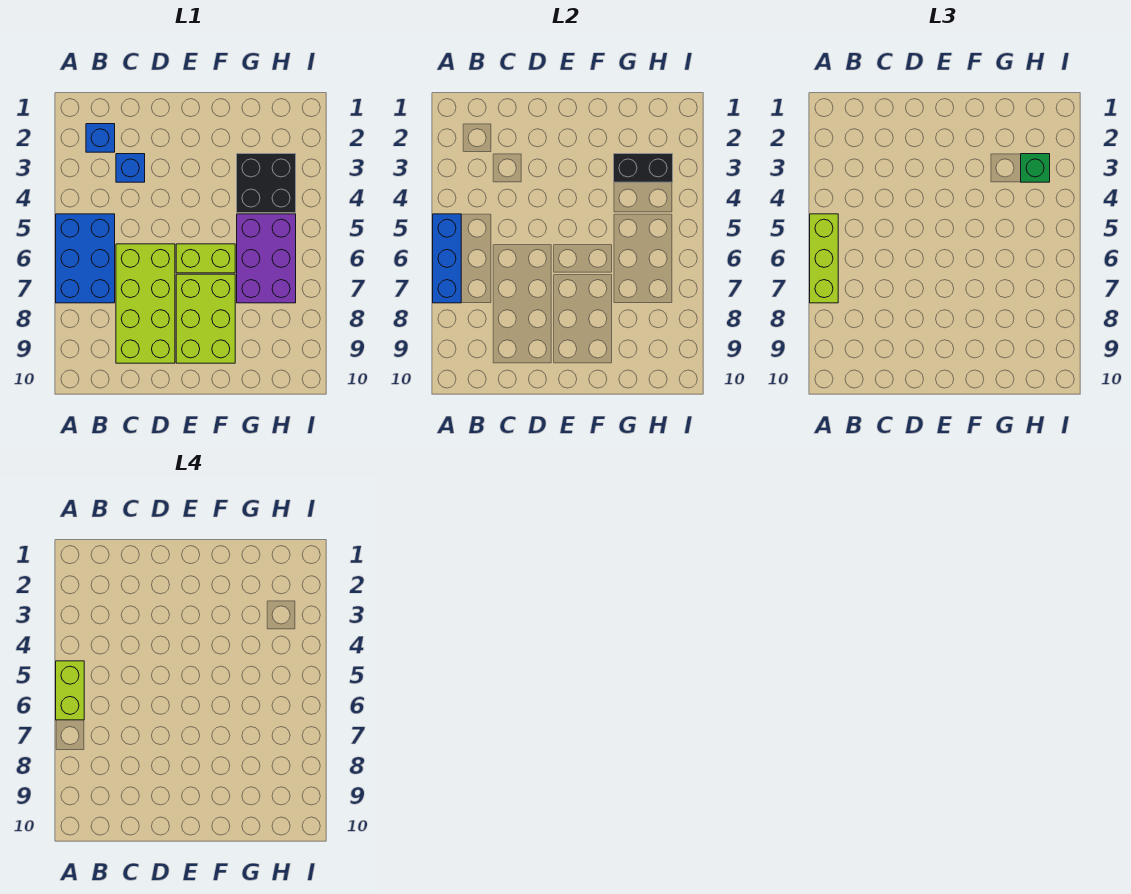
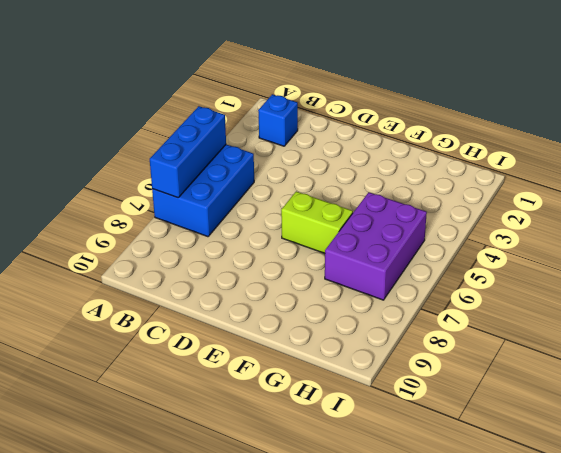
none -> blue brick C3 level 1
none -> lime brick C6:D9 level 1
none -> lime brick E7:F9 level 1

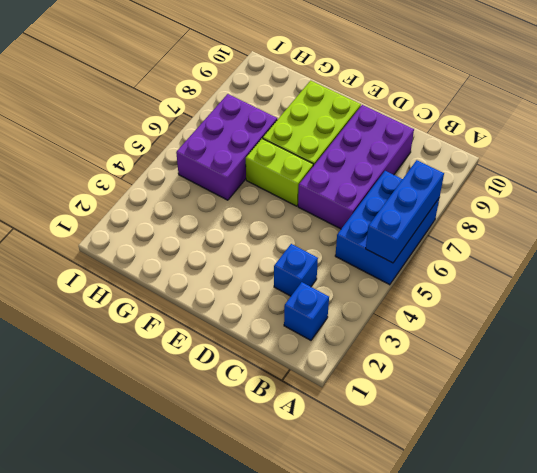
purple brick C6:D9 level 1 -> lime brick C6:D9 level 1
none -> black brick G3:H4 level 1
none -> black brick G3:H3 level 2
none -> lime brick A5:A7 level 3

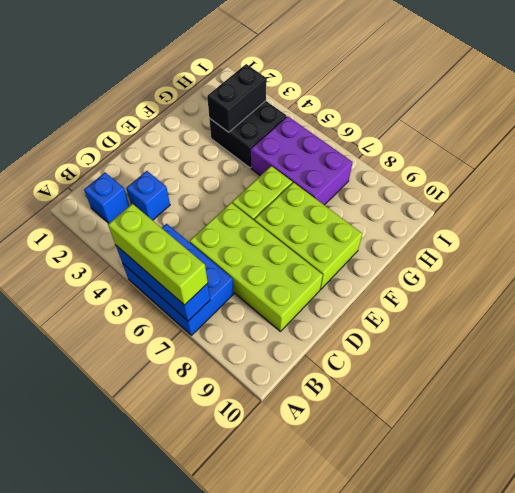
none -> green brick H3 level 3
none -> lime brick A5:A6 level 4

